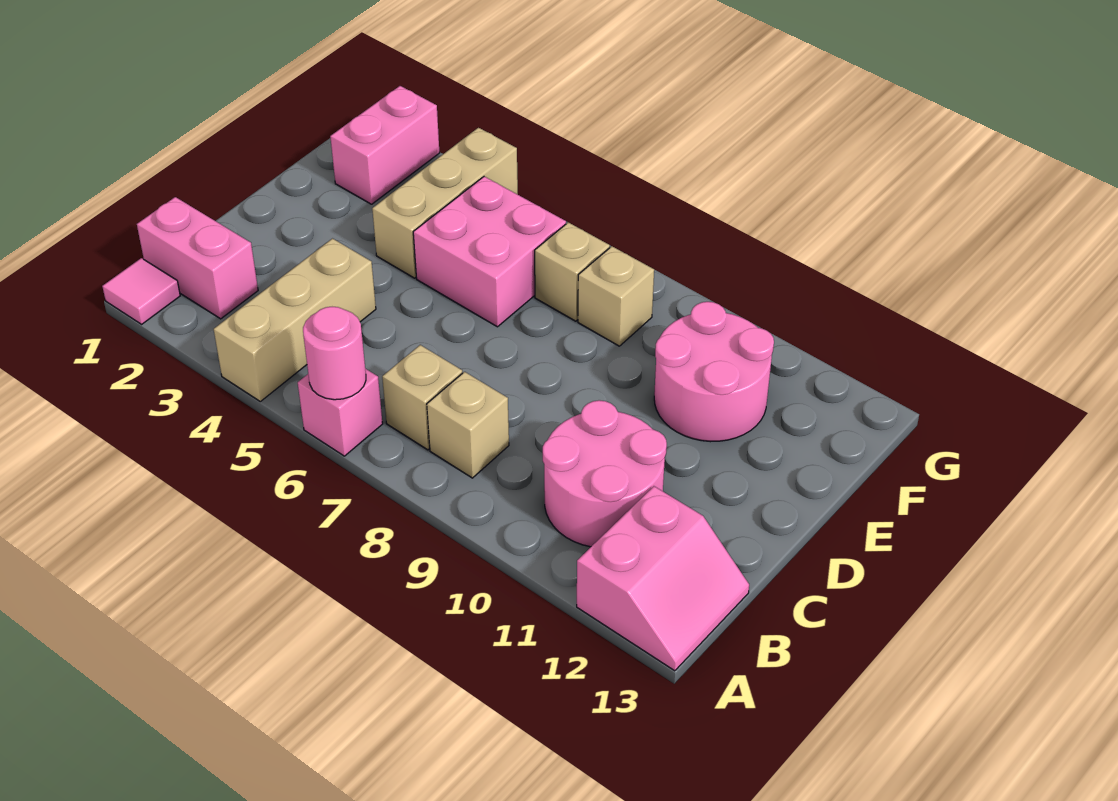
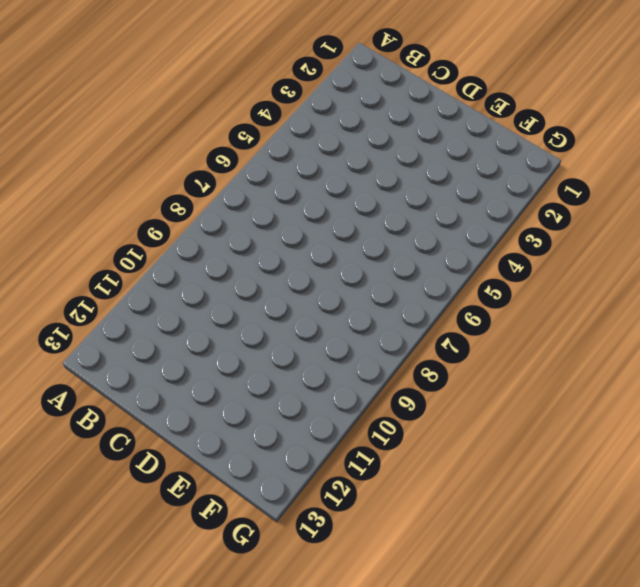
none -> pink tile A1 level 1
none -> tan brick A4:C4 level 1
none -> pink brick A6 level 1

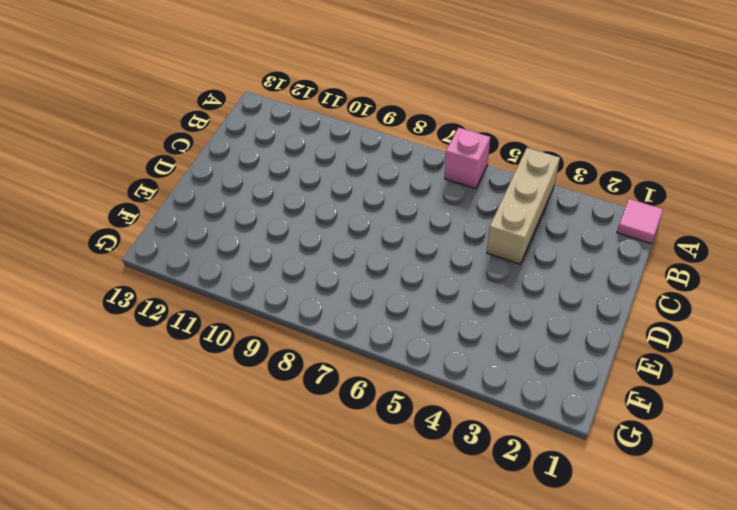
none -> pink slope A12:B13 level 1 top 12
none -> pink brick B1:B2 level 1
none -> tan brick B7 level 1

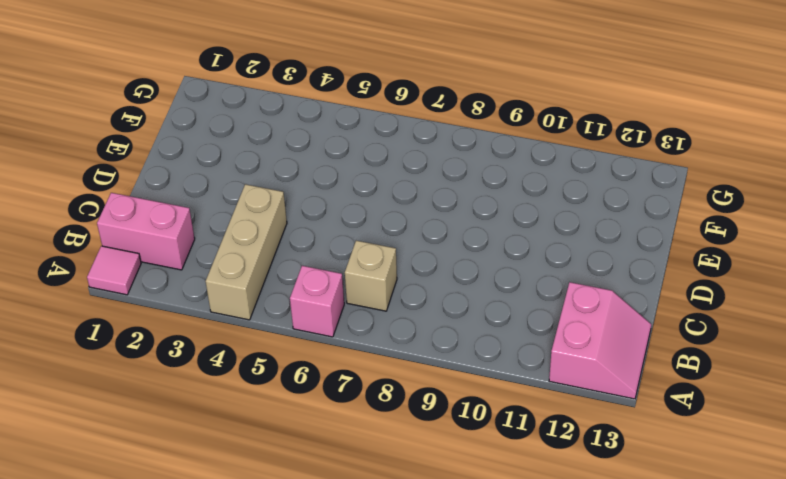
none -> tan brick B8 level 1
none -> pink round brick B10:C11 level 1
none -> tan brick E4:G4 level 1

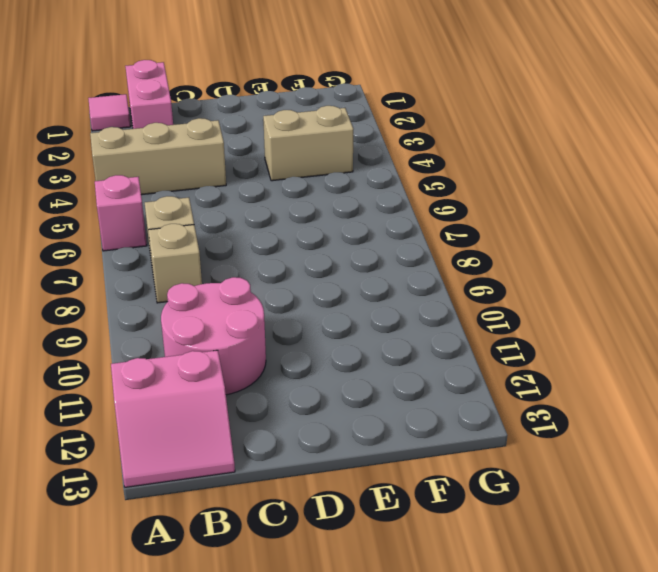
tan brick E4:F4 level 1 -> tan brick E4:G4 level 1
none -> pink brick E5:F6 level 1
none -> pink round brick E10:F11 level 1
none -> pink brick F2:G2 level 1

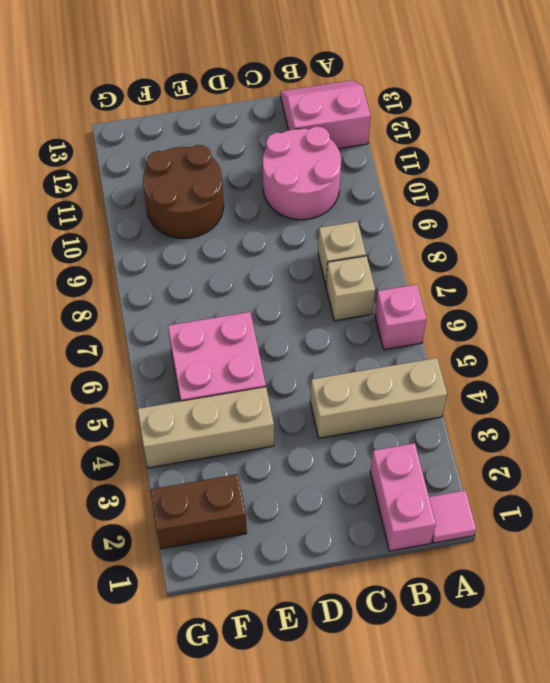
brown round brick E10:F11 level 1 -> pink round brick E10:F11 level 1
brown brick F2:G2 level 1 -> pink brick F2:G2 level 1
none -> tan brick F7 level 1
none -> tan brick F8 level 1
none -> pink round brick A6 level 2

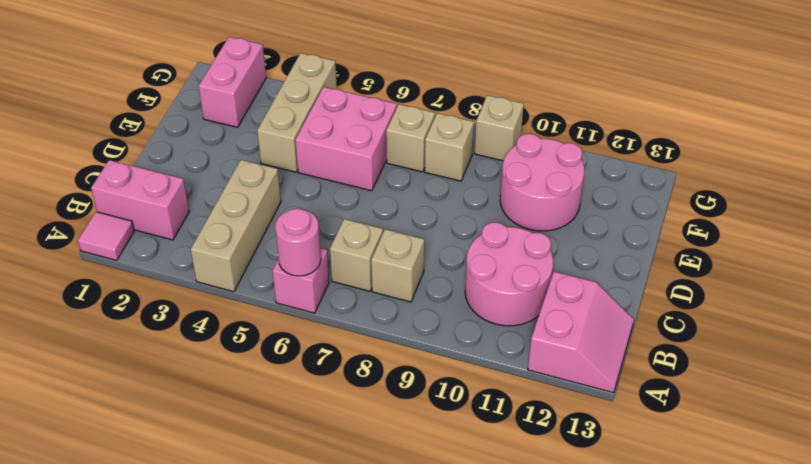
tan brick G9 level 1 -> none

